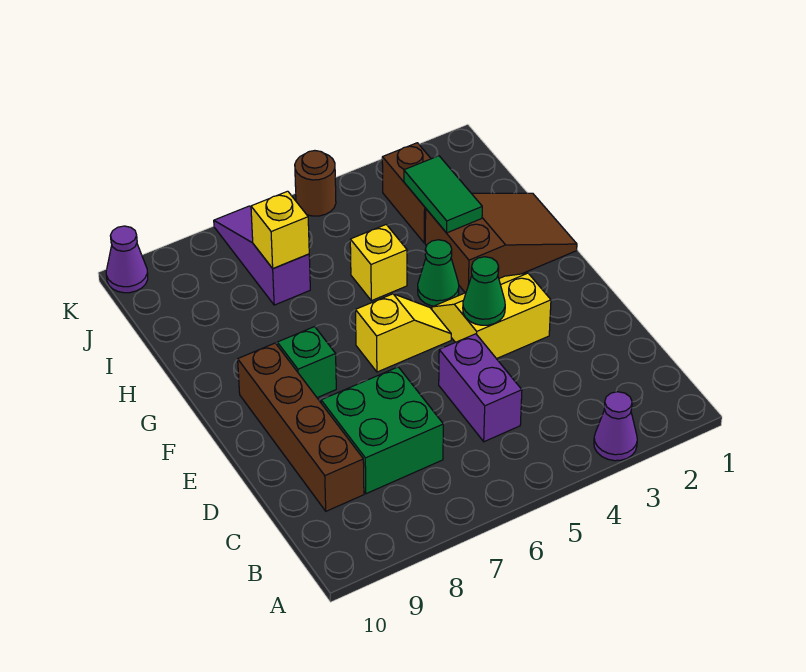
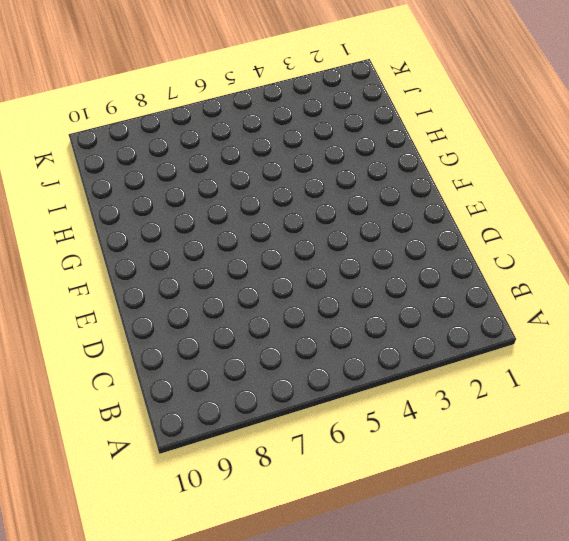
none -> purple cone A3 level 1
none -> purple brick C5:D5 level 1
none -> green brick C7:D8 level 1

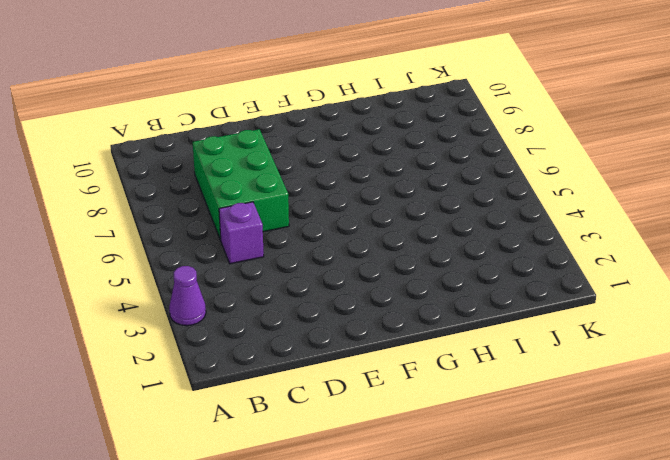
purple brick C5 level 1 -> purple brick C5:D5 level 1
green brick C6:D8 level 1 -> green brick C7:D8 level 1
none -> brown brick C9:F9 level 1
none -> yellow slope E3:F4 level 1 top E
none -> yellow slope F5:F6 level 1 top 6

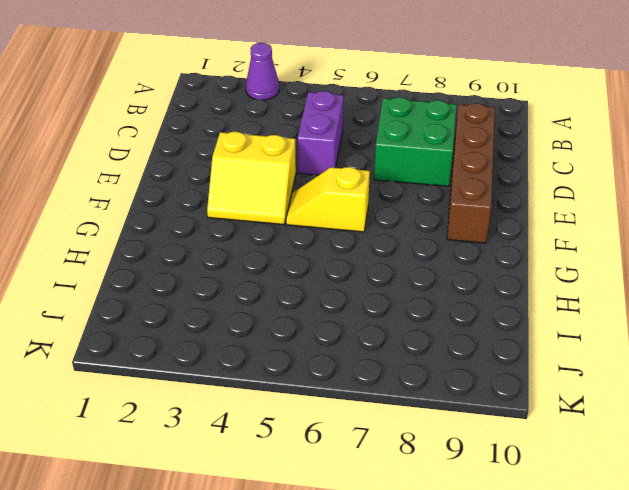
none -> green brick F8 level 1
none -> brown slope G1:H3 level 1 top 3
none -> green cone G4 level 1

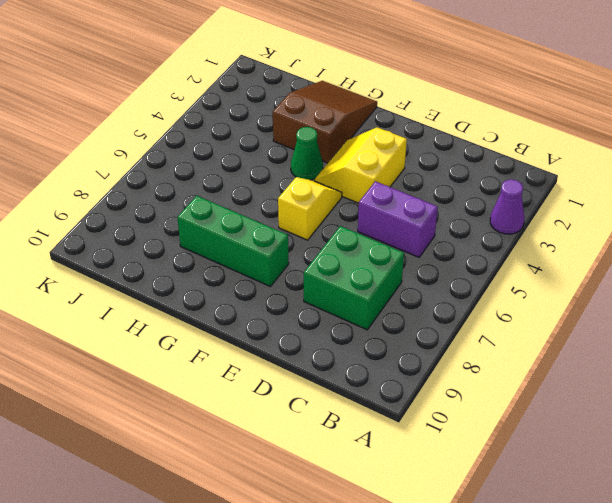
green brick F8:H8 level 1 -> green brick F8 level 1
none -> brown brick C9:F9 level 1
none -> yellow brick H5 level 1
none -> brown brick I3:J3 level 1

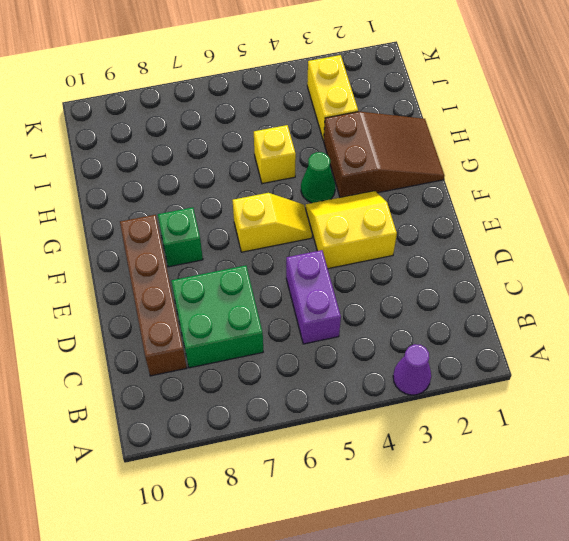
yellow brick I3:J3 level 1 -> brown brick I3:J3 level 1
none -> purple slope I7:K7 level 1 top I
none -> brown round brick K5 level 1
none -> purple cone K10 level 1

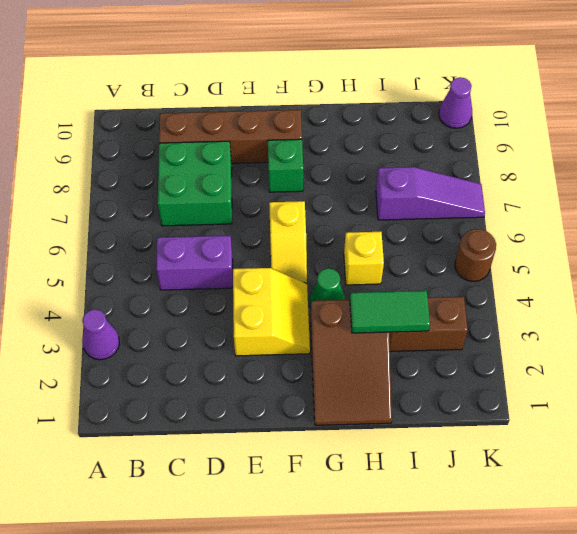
none -> green cone E4 level 2
none -> yellow brick I7 level 2

